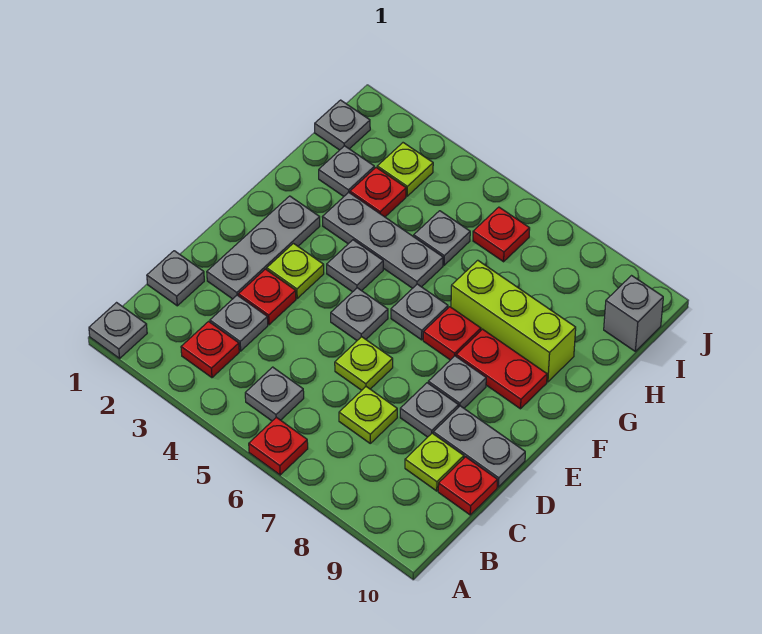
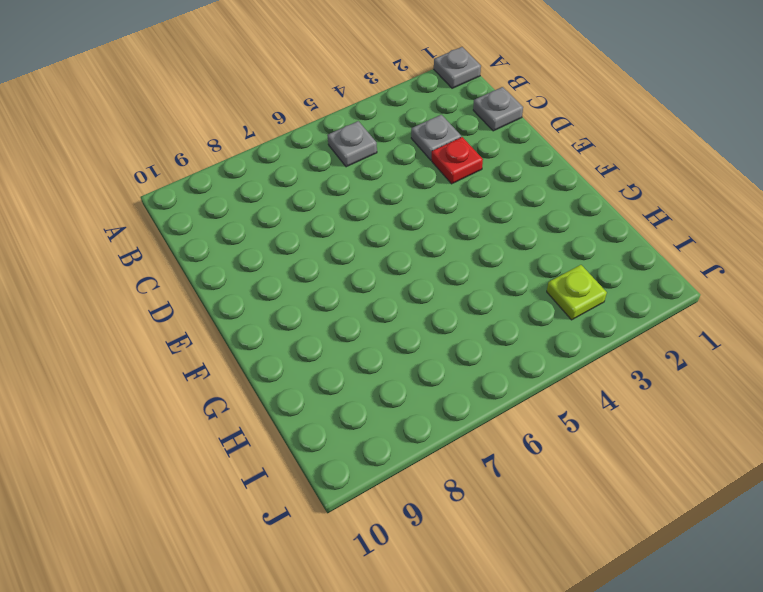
none -> red plate A6 level 1
none -> red plate B3 level 1
none -> lime plate C7 level 1
none -> lime plate C9 level 1

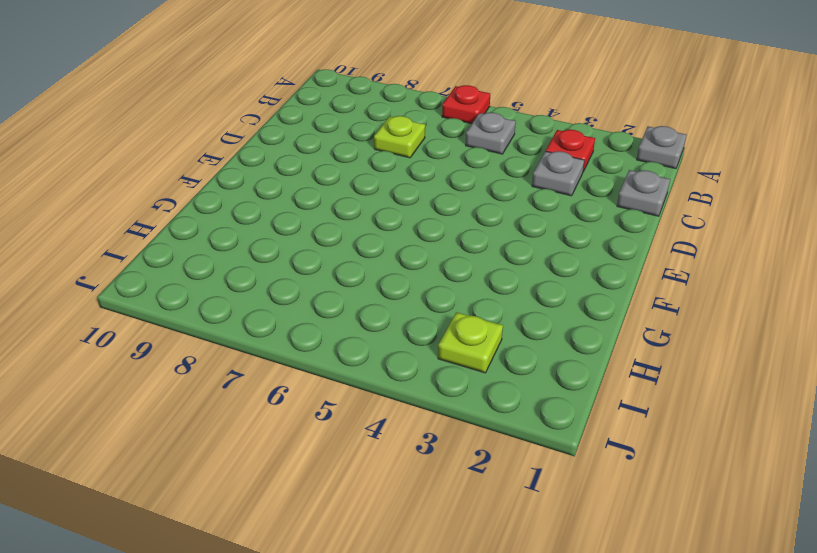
none -> lime plate C9 level 1
none -> red plate C10 level 1
none -> grey plate D2:F2 level 1
none -> red plate D3 level 1

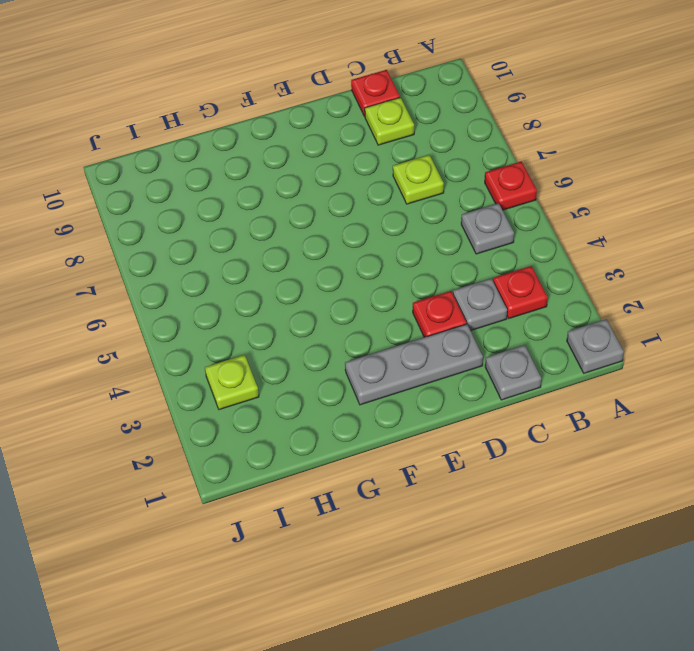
none -> lime plate D6 level 1
none -> grey plate D8 level 1
none -> grey plate D9:D10 level 1
none -> lime plate E3 level 1

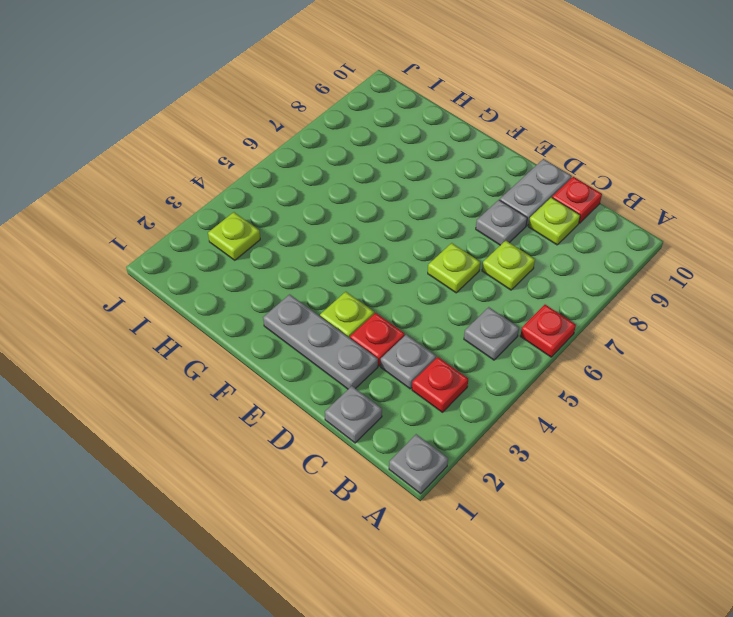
none -> grey plate E5 level 1
none -> grey plate E8 level 1
none -> grey plate F4 level 1
none -> grey plate F6 level 1

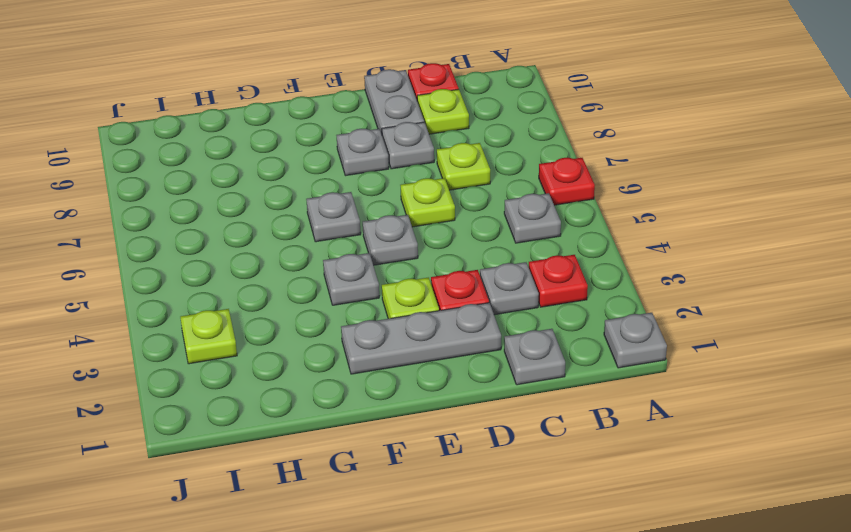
none -> red plate F7 level 1
none -> red plate F8:F9 level 1
none -> grey plate G3:G5 level 1
none -> lime brick G7:G9 level 1

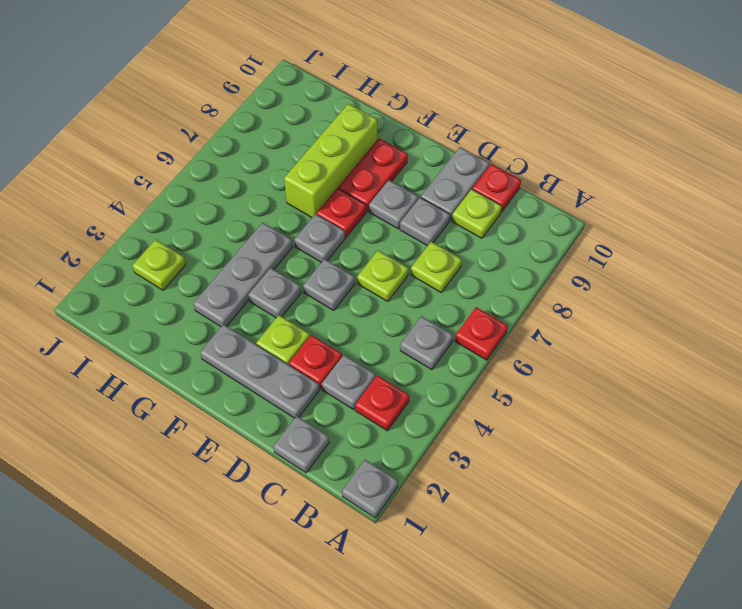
none -> grey plate H2 level 1
none -> red plate H3 level 1
none -> grey plate H5 level 1
none -> grey plate I1 level 1

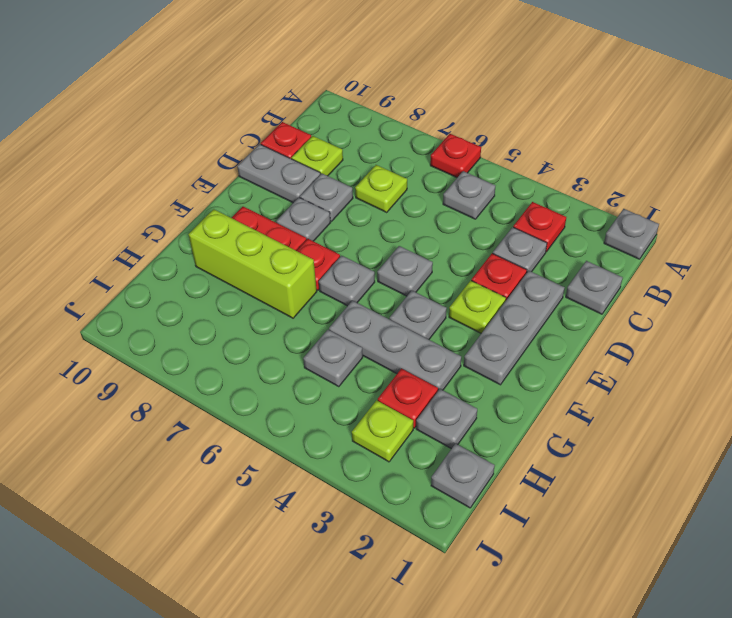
none -> lime plate D6 level 1
none -> red plate I6 level 1
none -> grey brick I10 level 1

